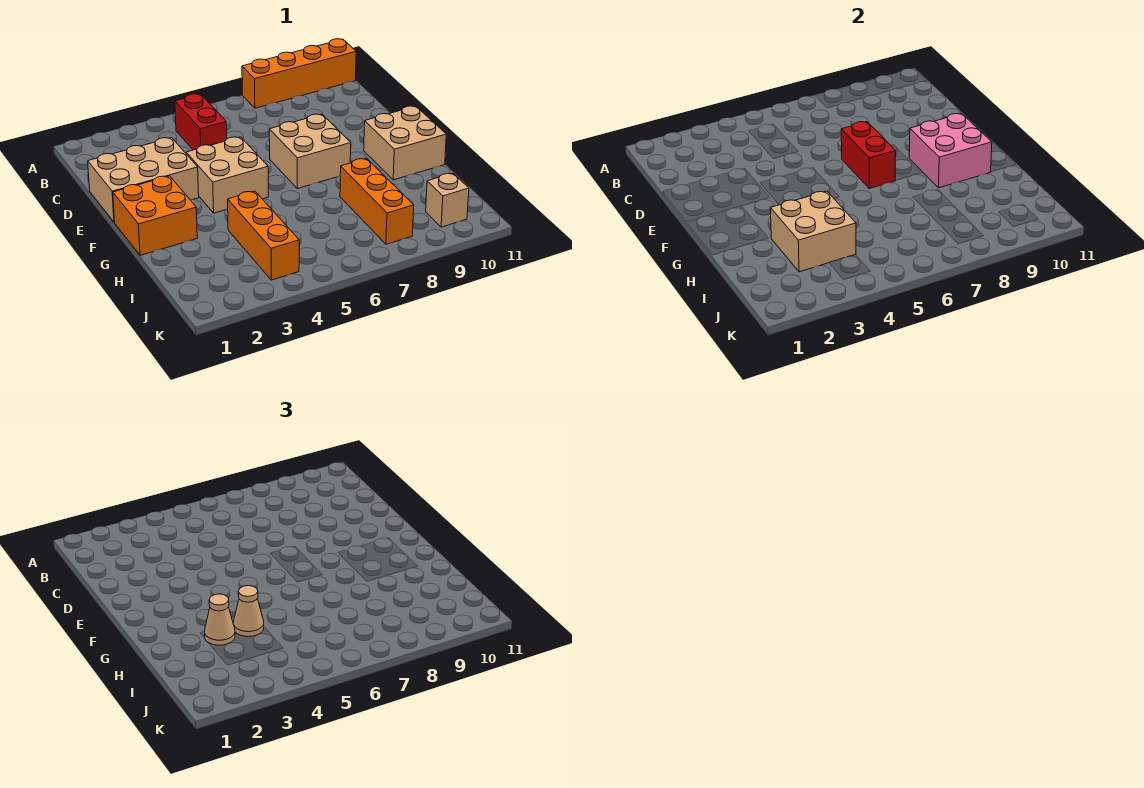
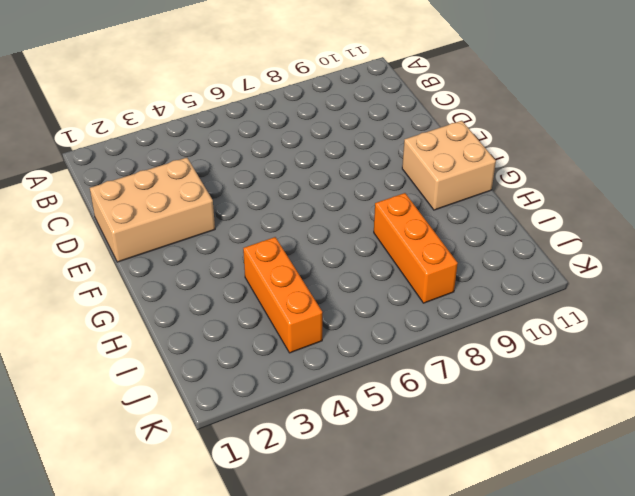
none -> orange brick A8:A11 level 1
none -> red brick B5:C5 level 1
none -> tan brick E4:F5 level 1

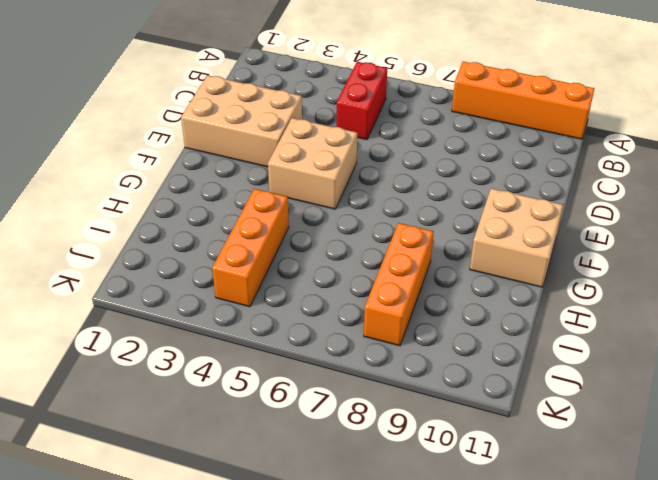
none -> tan brick E7:F8 level 1
none -> orange brick F1:G2 level 1
none -> tan brick J10 level 1

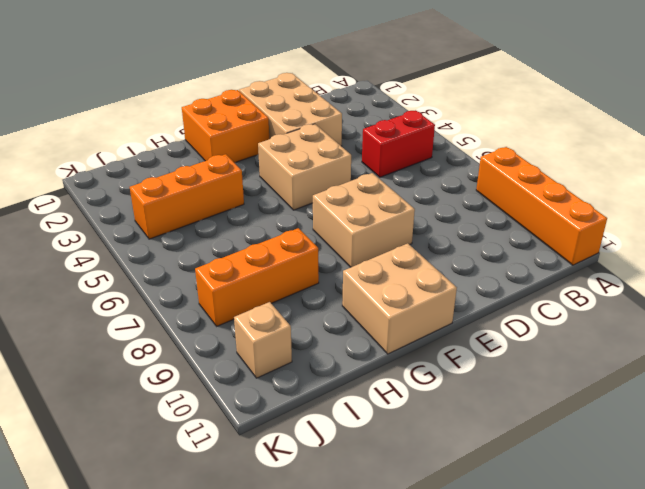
none -> red brick E7:F7 level 2
none -> pink brick F9:G10 level 2
none -> tan brick H3:I4 level 2

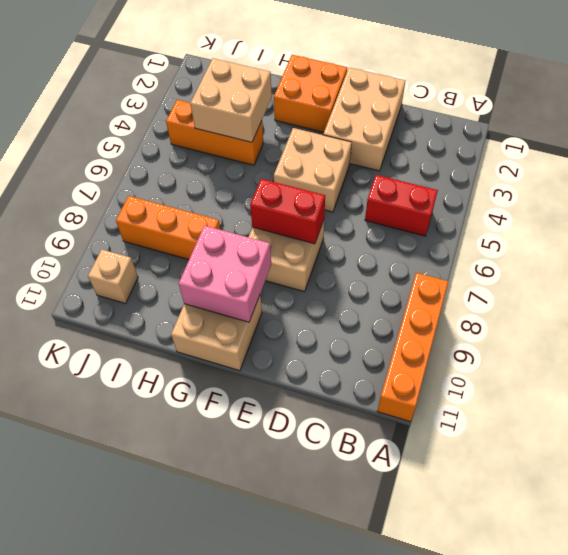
none -> tan cone H3 level 3
none -> tan cone H4 level 3

